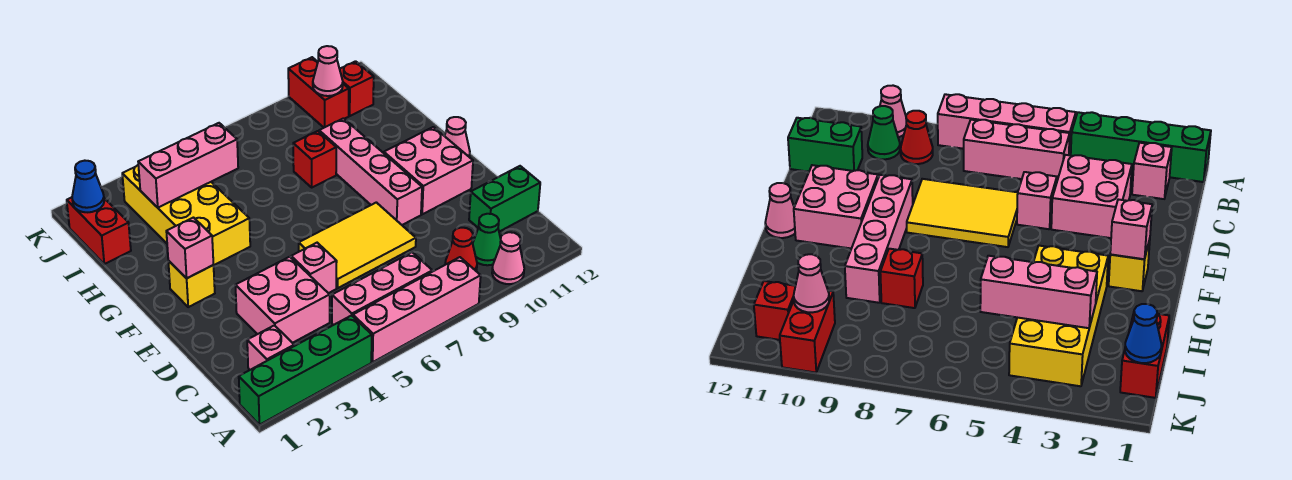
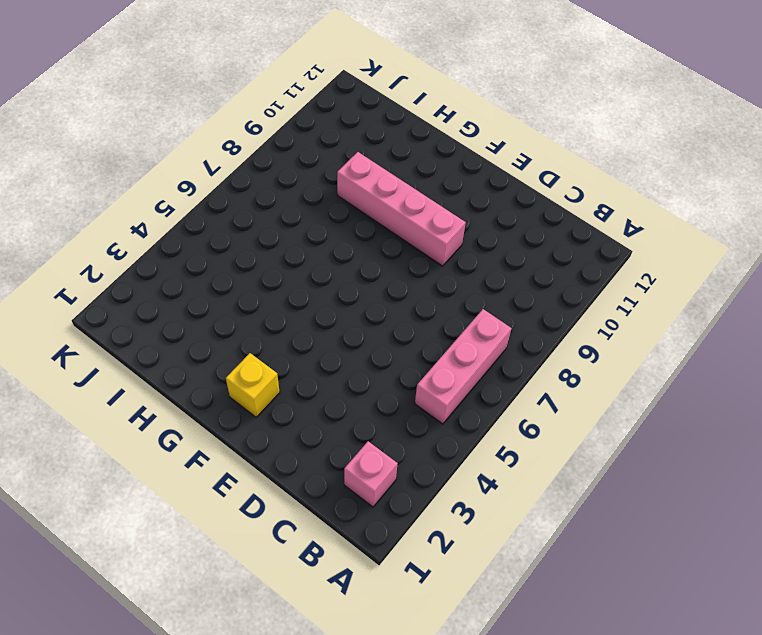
none -> green brick A1:A4 level 1
none -> pink brick A5:A8 level 1
none -> pink cone A10 level 1

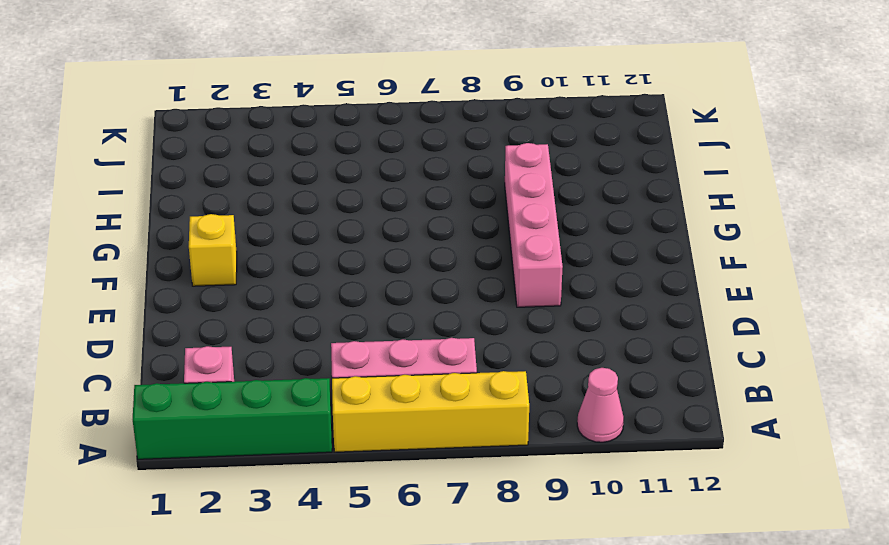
yellow brick A5:A8 level 1 -> pink brick A5:A8 level 1
none -> red cone B9 level 1
none -> green cone B10 level 1
none -> pink brick C3:D4 level 1

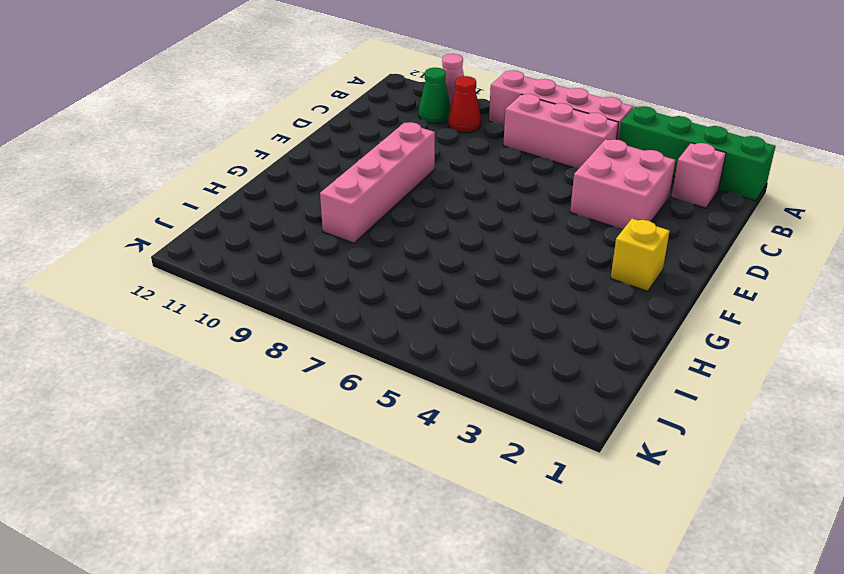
none -> green brick C11:C12 level 1
none -> pink brick D5 level 1
none -> yellow tile D6:E8 level 1

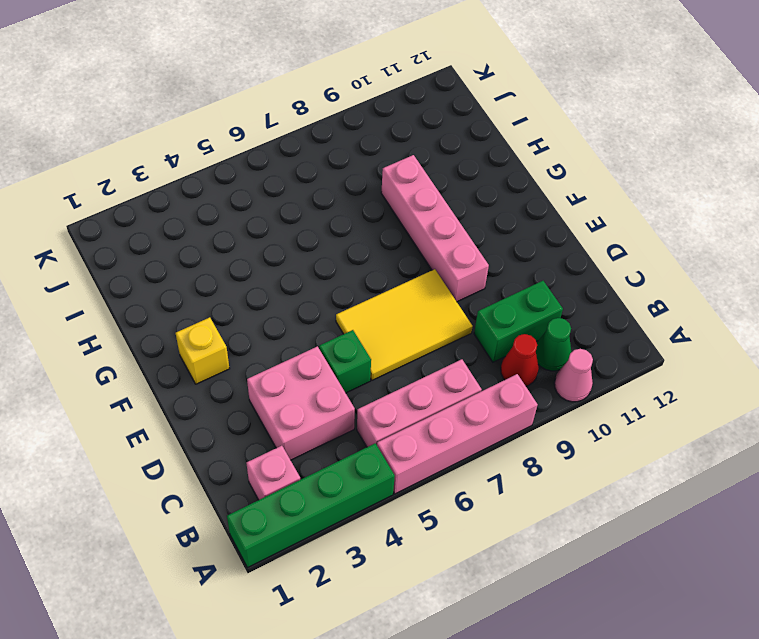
green brick C9:C10 level 1 -> green brick C11:C12 level 1
green brick D5 level 1 -> pink brick D5 level 1
none -> pink brick E10:F11 level 1
none -> pink cone F12 level 1
none -> yellow brick G3:J4 level 1

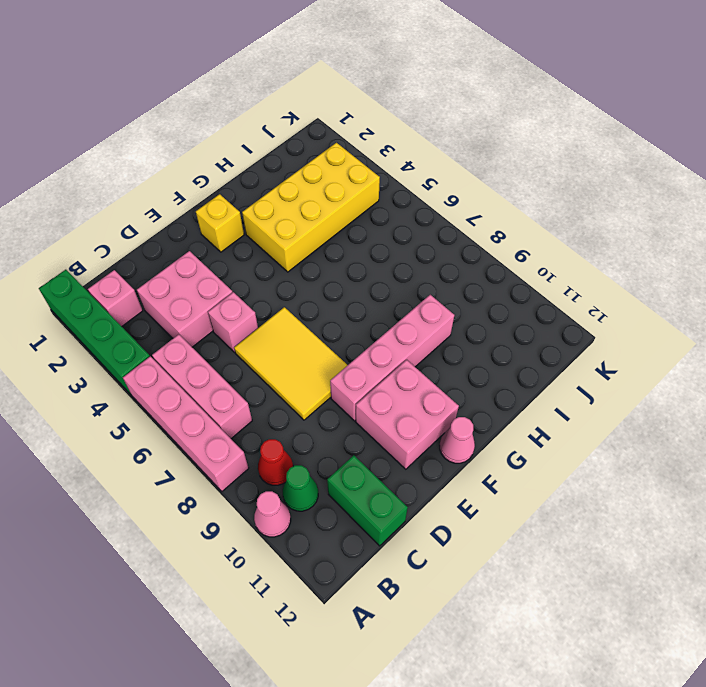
none -> red brick H8 level 1
none -> red brick I1:J1 level 1
none -> red brick J10:K10 level 1

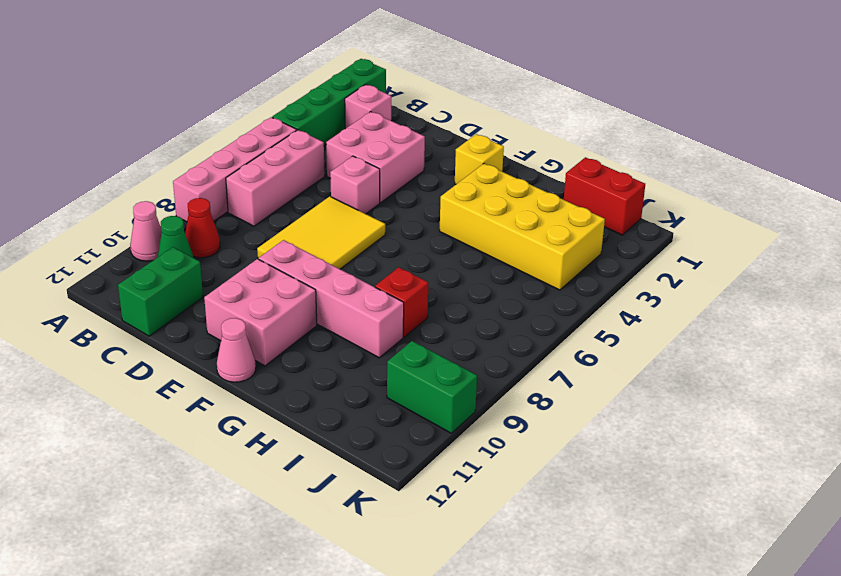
green brick J10:K10 level 1 -> red brick J10:K10 level 1
none -> red brick J11 level 1
none -> pink brick F2 level 2
none -> pink brick I3:I5 level 2

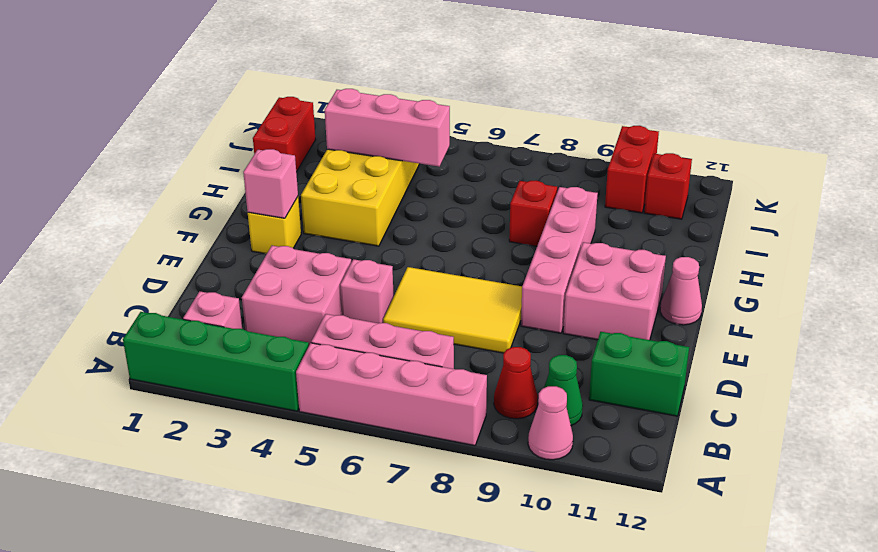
none -> blue cone J1 level 2
none -> pink cone J10 level 2

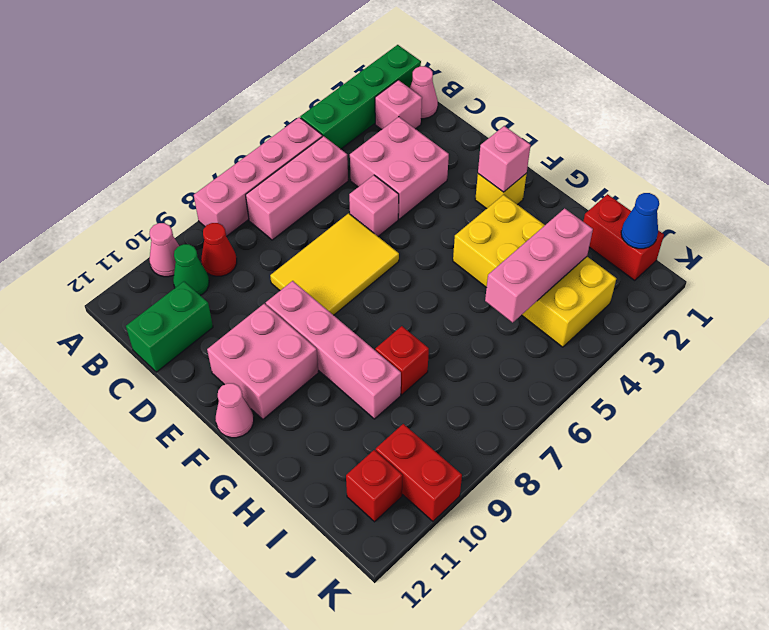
pink cone B1 level 1 -> pink cone J10 level 2

